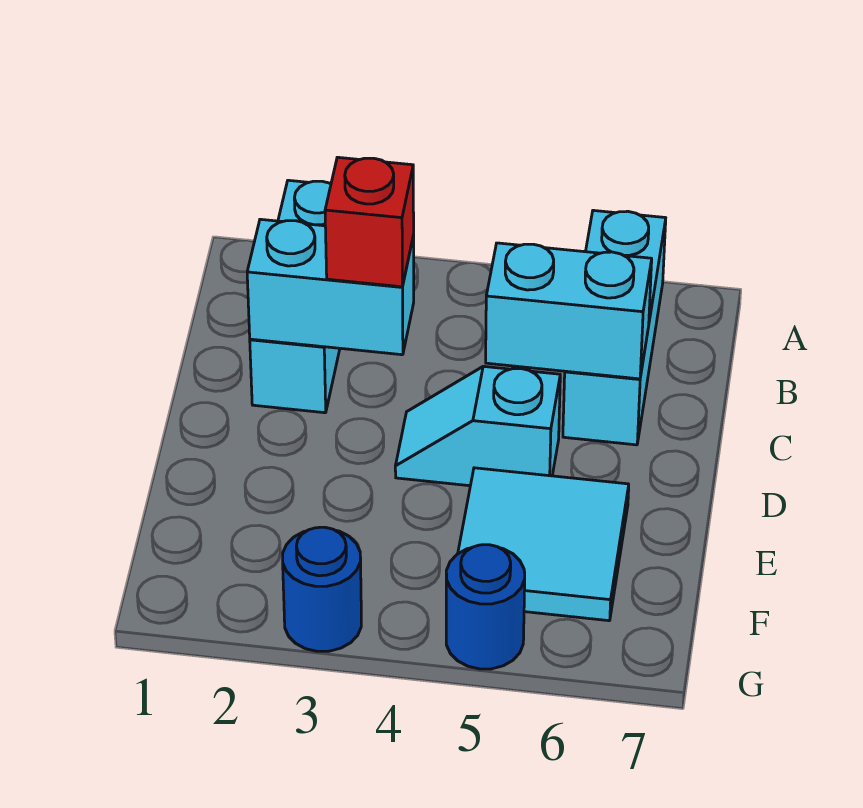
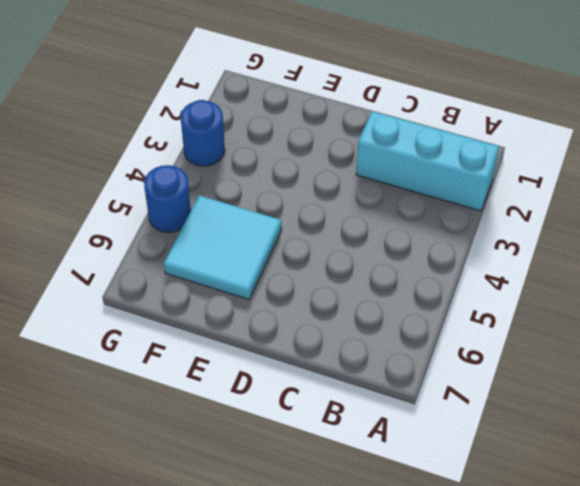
none -> cyan brick A6:C6 level 1
none -> cyan slope D4:D5 level 1 top 5

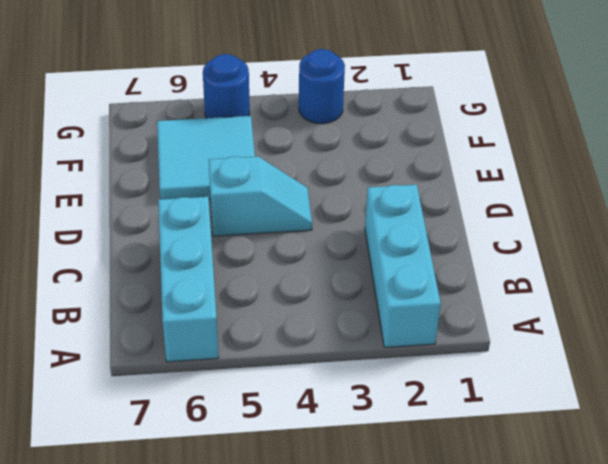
none -> cyan brick C2:C3 level 2
none -> cyan brick C5:C6 level 2

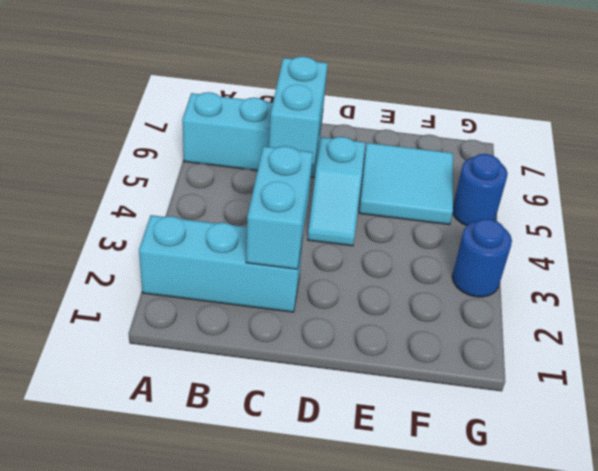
none -> red brick C3 level 3

